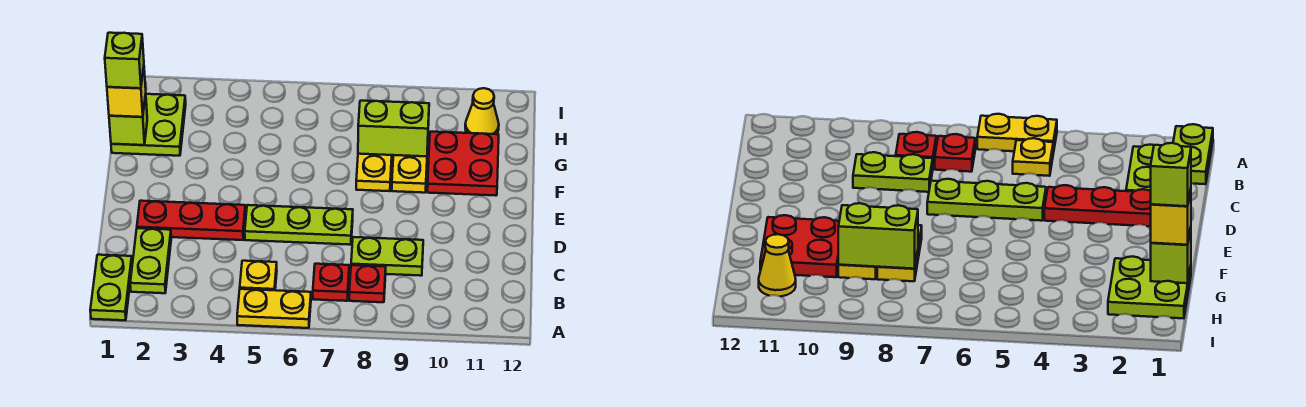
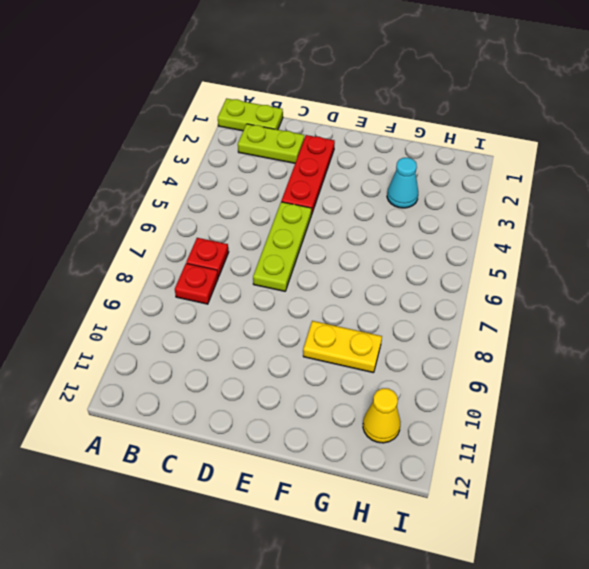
cyan cone G3 level 1 -> none
none -> yellow plate A5:A6 level 1
none -> yellow plate B5 level 1
none -> lime plate C8:C9 level 1

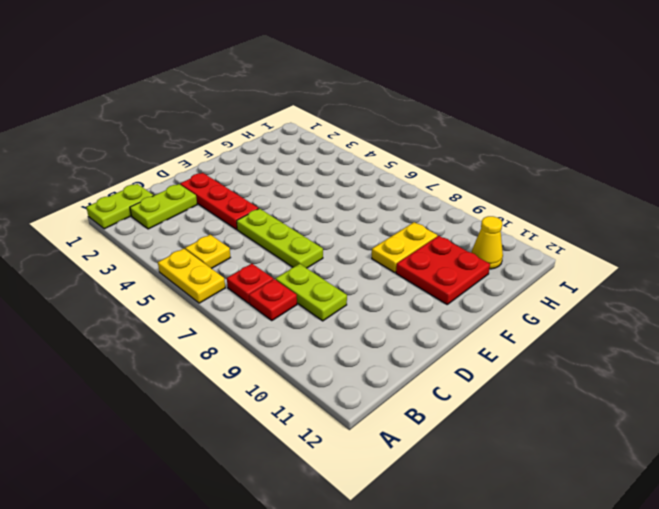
none -> yellow plate F8:G8 level 1
none -> lime plate G1:H2 level 1
none -> lime brick G1 level 2

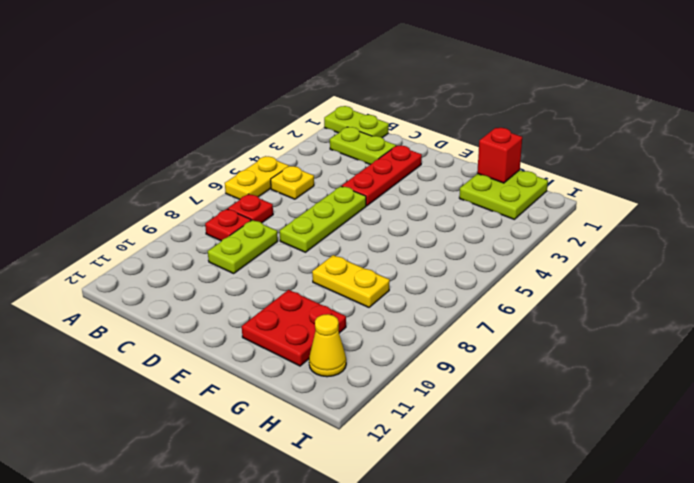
red brick G1 level 2 -> lime brick G1 level 2
none -> yellow plate F9:G9 level 1
none -> lime brick G8:G9 level 2
none -> yellow brick G1 level 3

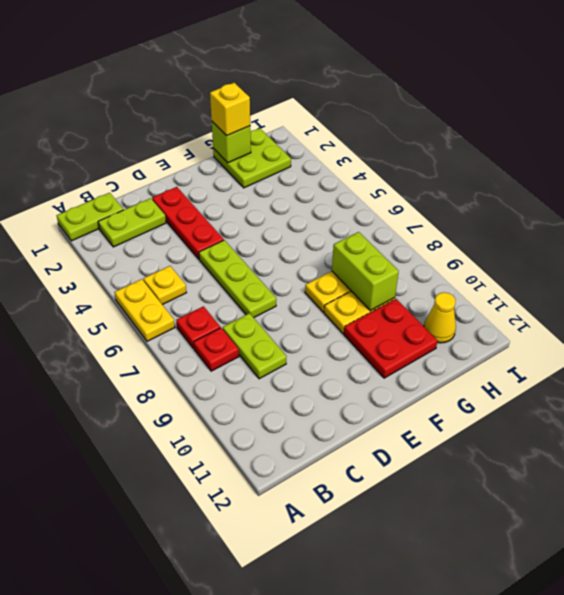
none -> lime brick G1 level 4

